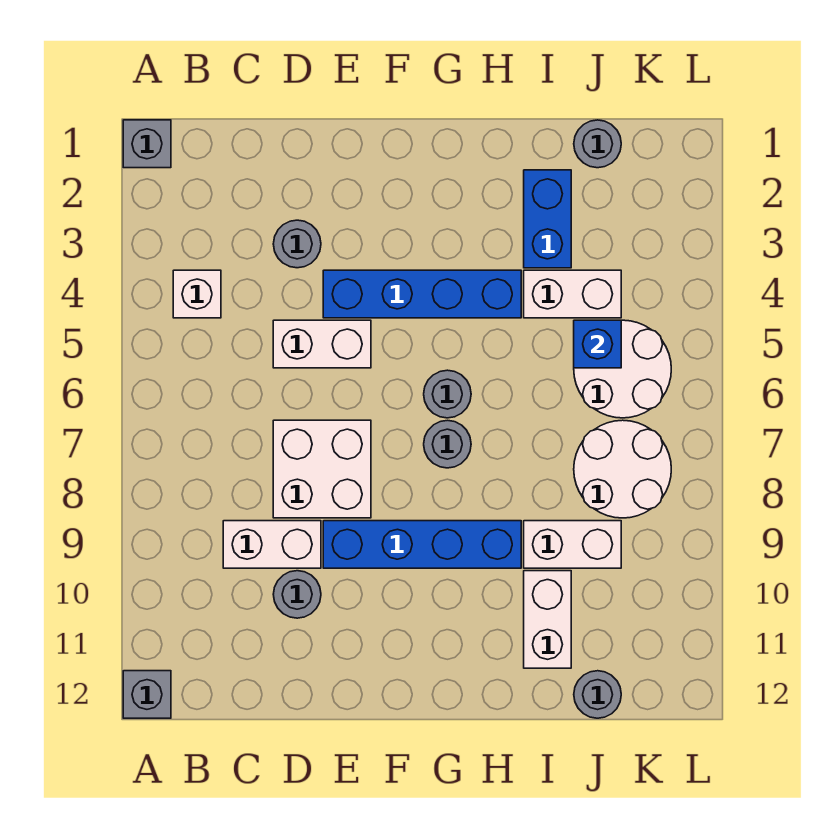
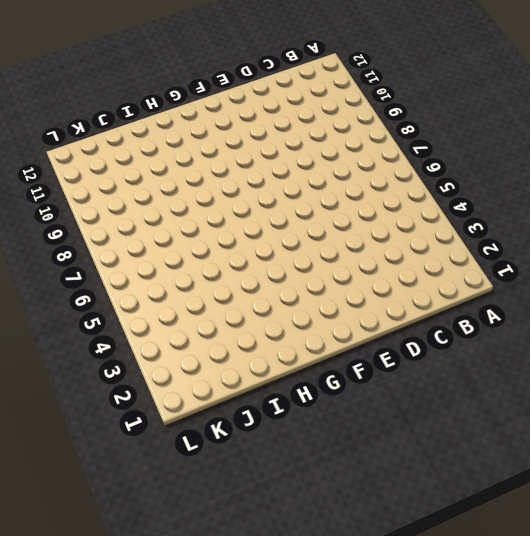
none -> grey brick A1 level 1
none -> grey brick A12 level 1
none -> white brick B4 level 1

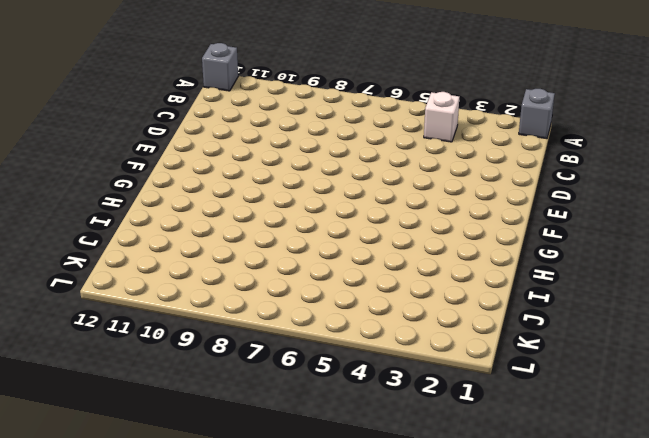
none -> white brick C9:D9 level 1
none -> grey round brick D3 level 1
none -> white brick D5:E5 level 1

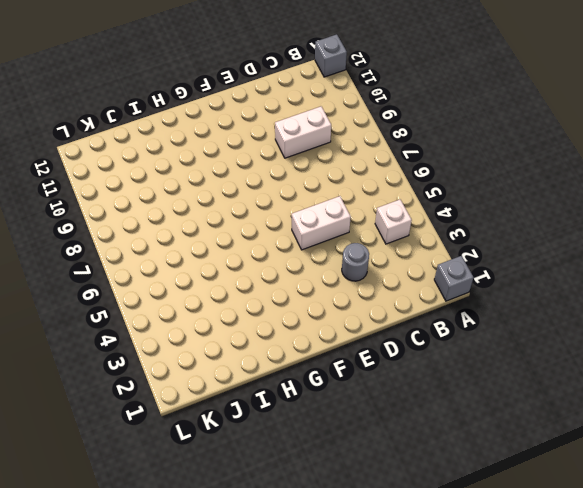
none -> white brick D7:E8 level 1
none -> grey round brick D10 level 1
none -> blue brick E4:H4 level 1

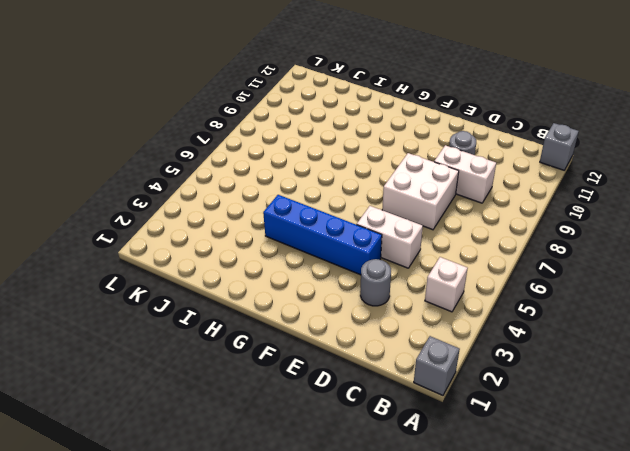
none -> blue brick E9:H9 level 1
none -> grey round brick G6 level 1
none -> grey round brick G7 level 1

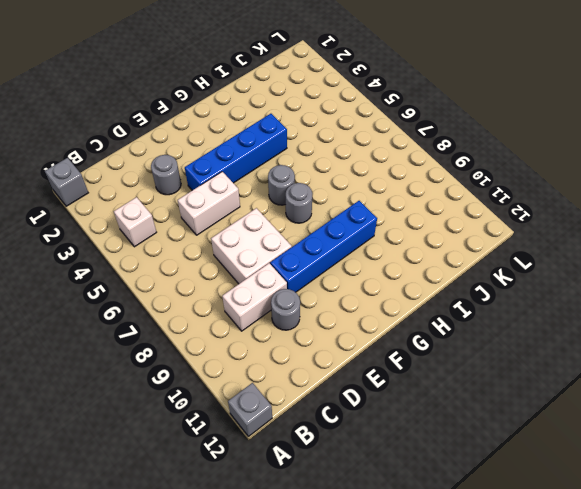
none -> blue brick I2:I3 level 1
none -> white brick I4:J4 level 1
none -> white brick I9:J9 level 1

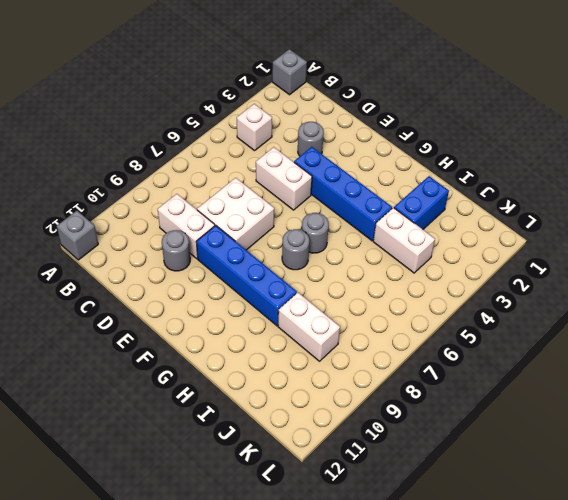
none -> white brick I10:I11 level 1
none -> grey round brick J1 level 1
none -> white round brick J5:K6 level 1

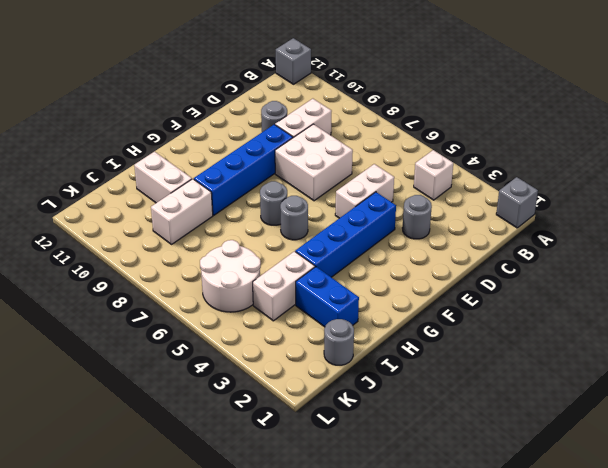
none -> white round brick J7:K8 level 1
none -> grey round brick J12 level 1
none -> blue brick J5 level 2

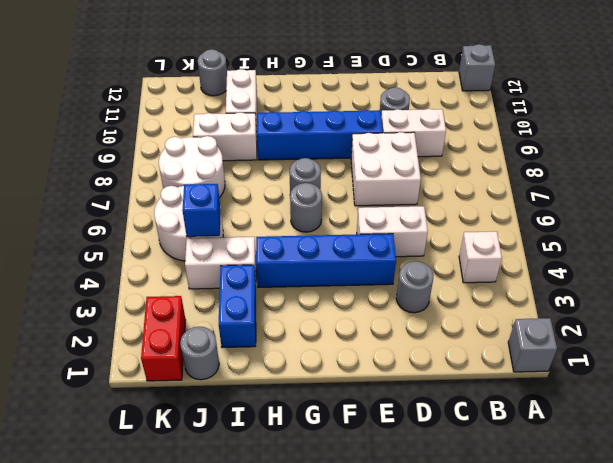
red brick K1:K2 level 1 -> none

